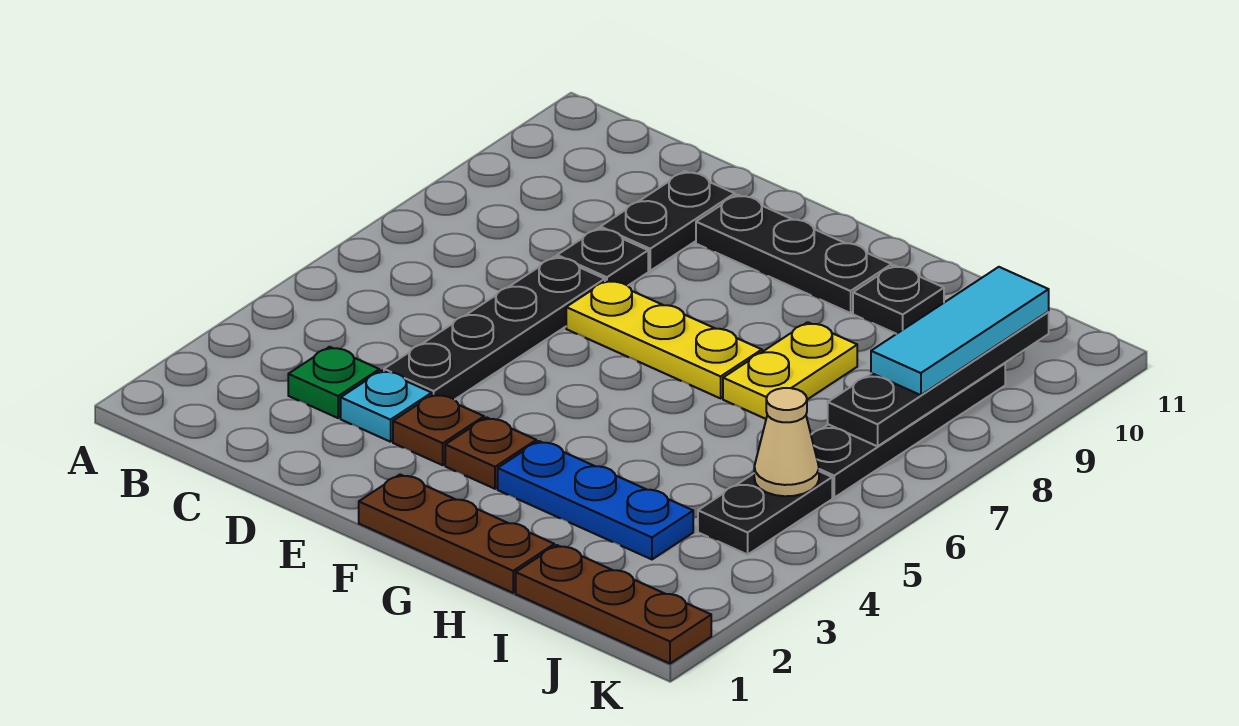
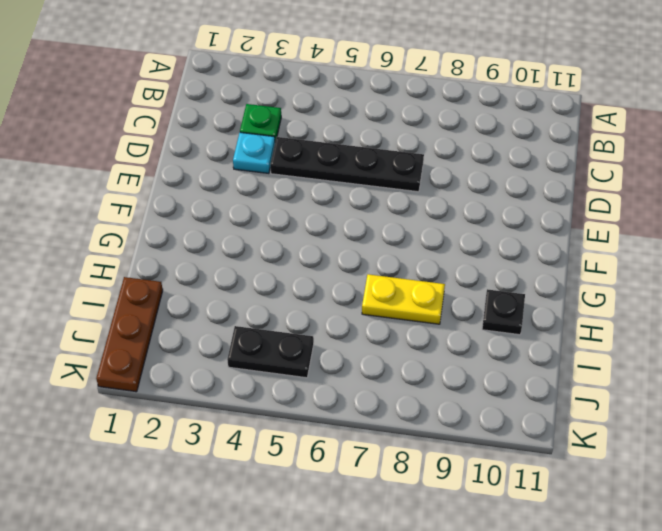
none -> black plate D8 level 1
none -> black plate D9:D10 level 1
none -> brown plate E3 level 1

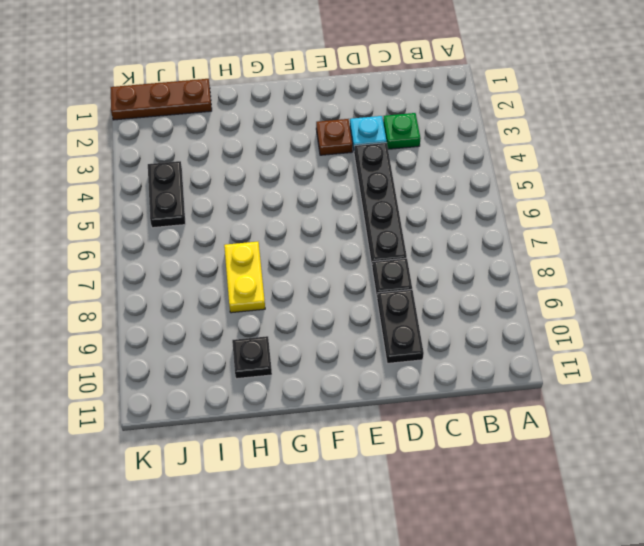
none -> yellow plate E7:G7 level 1
none -> black plate E10:G10 level 1
none -> brown plate F1:H1 level 1

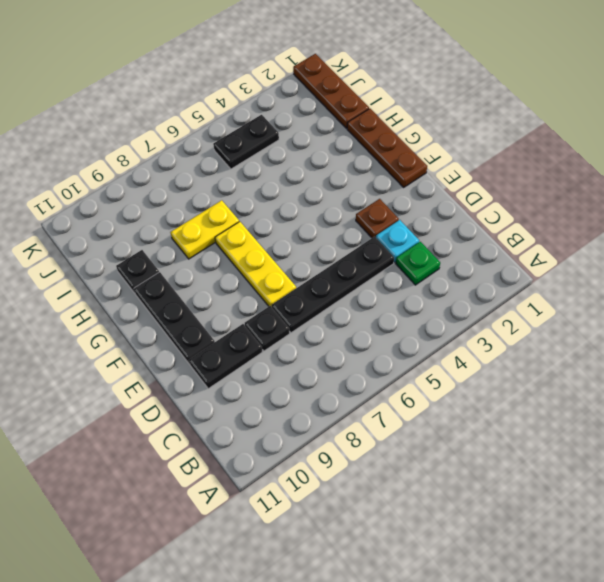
none -> brown plate F3 level 1
none -> blue plate G3:I3 level 1
none -> black plate J6:J9 level 1

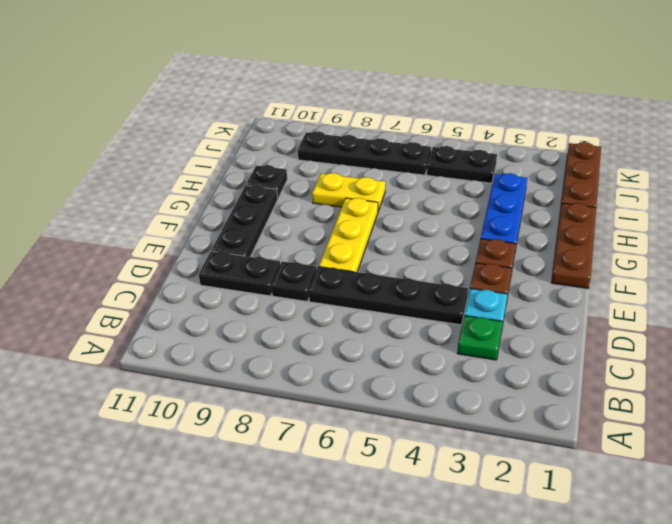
none -> tan cone J5 level 2
none -> black plate J7:J10 level 2
none -> cyan tile J8:J10 level 3

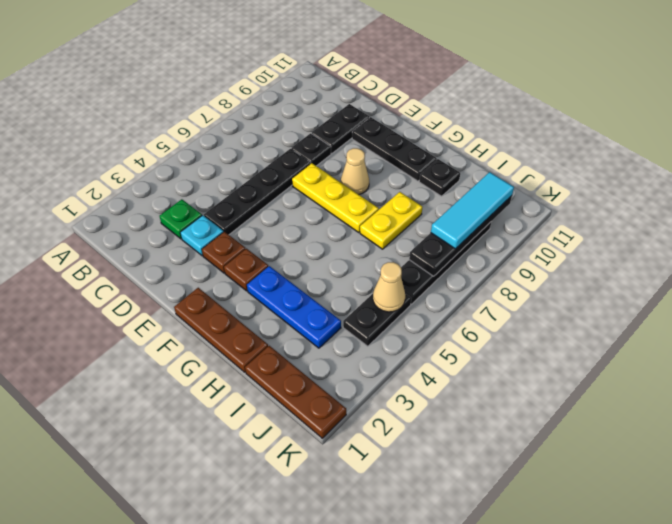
tan cone F8 level 1 -> none

